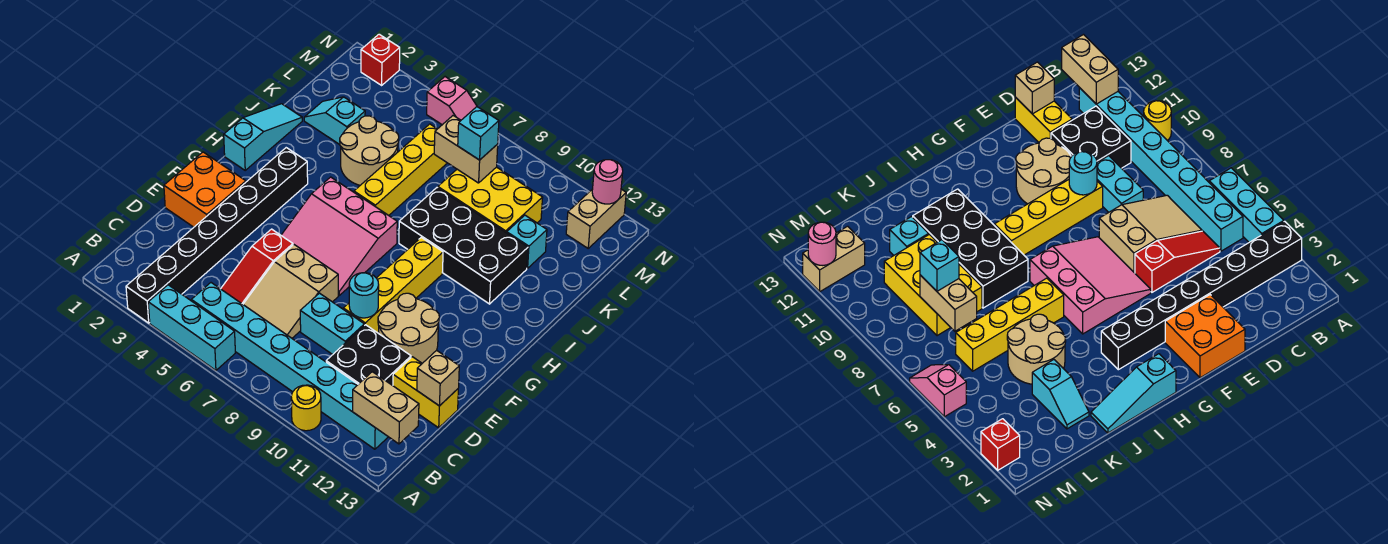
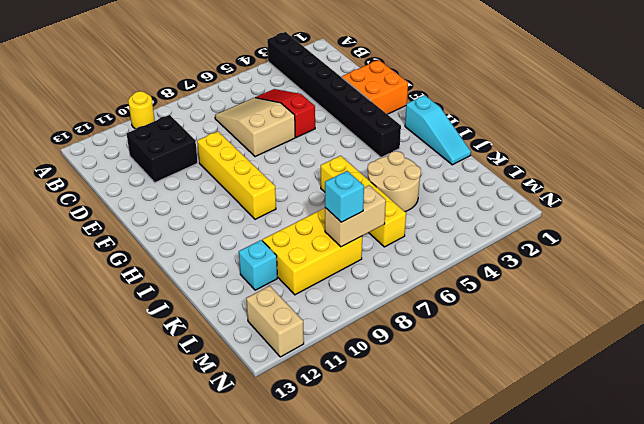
none -> cyan brick A4:A6 level 1
none -> cyan brick B5:B12 level 1
none -> cyan brick D8:D9 level 1

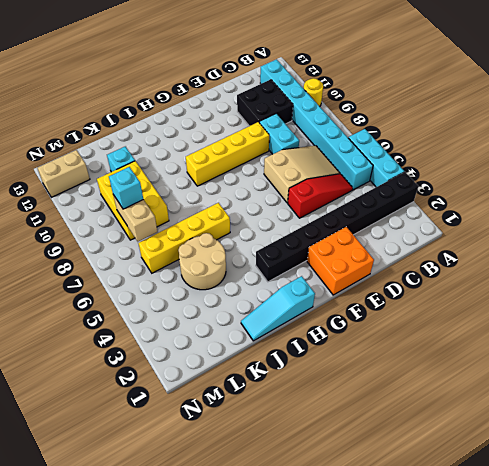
none -> yellow brick D12:D13 level 1
none -> tan round brick E10:F11 level 1
none -> pink slope F5:H7 level 1 top H

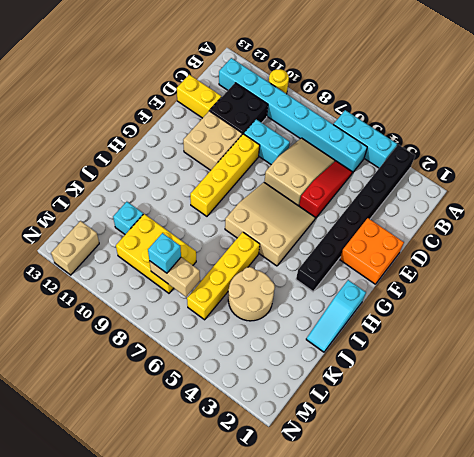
tan brick E10:F11 level 1 -> tan round brick E10:F11 level 1
tan slope F5:H7 level 1 top H -> pink slope F5:H7 level 1 top H
none -> black brick I8:J11 level 1
none -> cyan slope K2:K3 level 1 top 3
none -> red brick N2 level 1

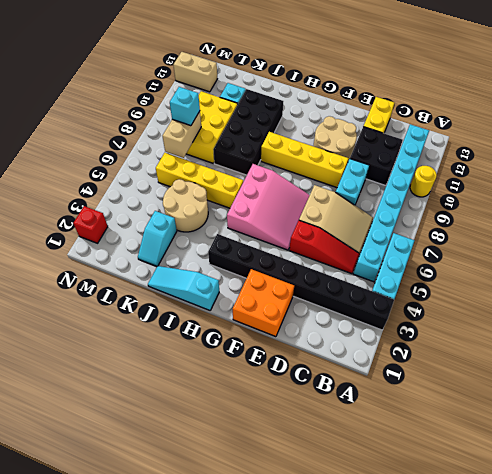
none -> pink slope N5:N6 level 1 top 5
none -> tan brick B12:B13 level 2
none -> tan brick D13 level 2

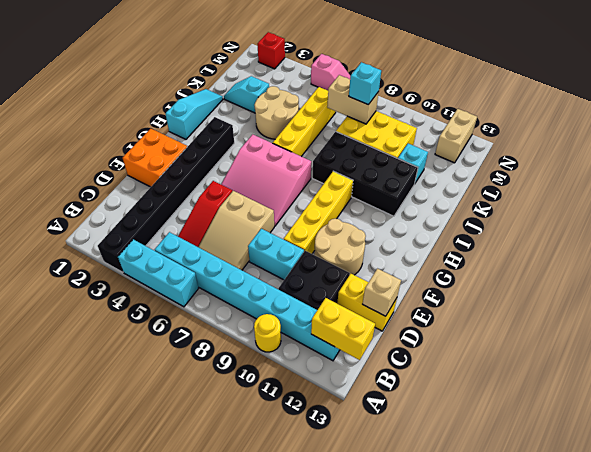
yellow brick B12:B13 level 2 -> tan brick B12:B13 level 2
none -> cyan round brick E9 level 2
none -> pink round brick N12 level 2

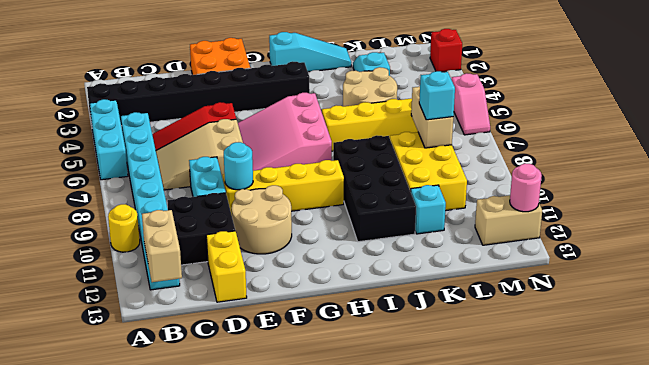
none -> tan brick D13 level 2

